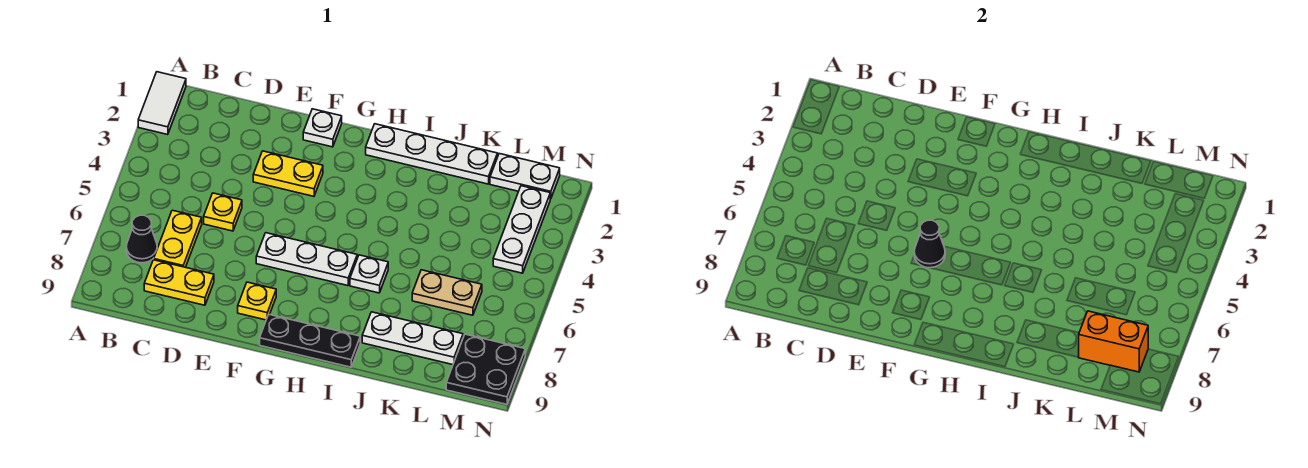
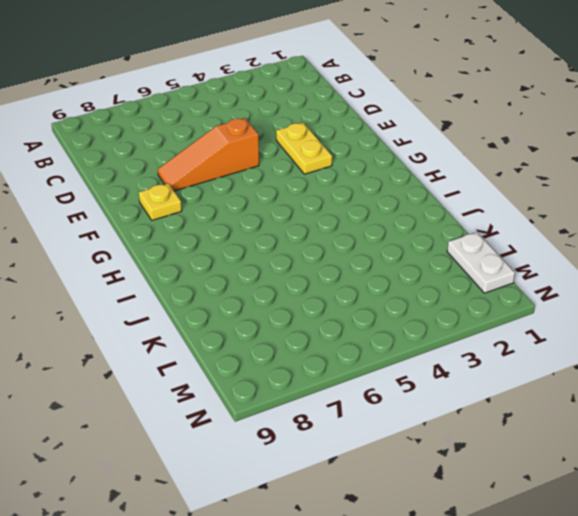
orange slope E5:E7 level 1 top 5 -> none
none -> white tile A1:A2 level 1
none -> black cone B7 level 1
none -> yellow plate C6:C7 level 1

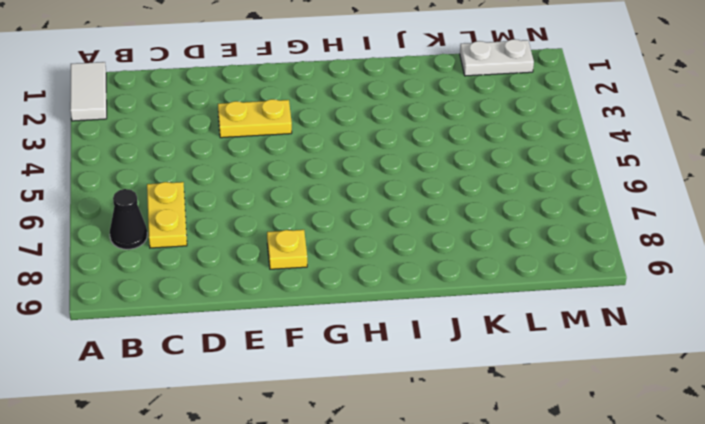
none -> yellow plate C8:D8 level 1
none -> yellow plate D5 level 1
none -> white plate F1 level 1

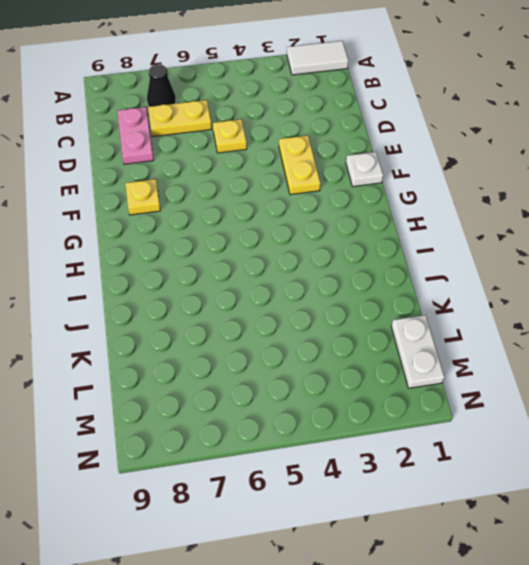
pink plate C8:D8 level 1 -> yellow plate C8:D8 level 1
none -> white plate F6:H6 level 1
none -> black plate G9:I9 level 1
none -> white plate H1:K1 level 1

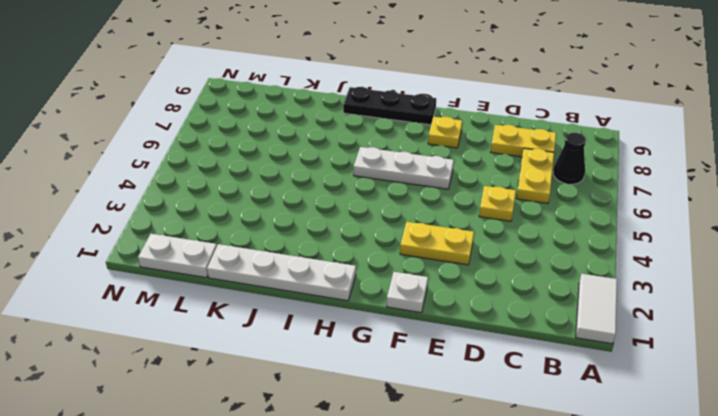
none -> white plate I6 level 1
none -> white plate J8:L8 level 1
none -> tan plate K6:L6 level 1

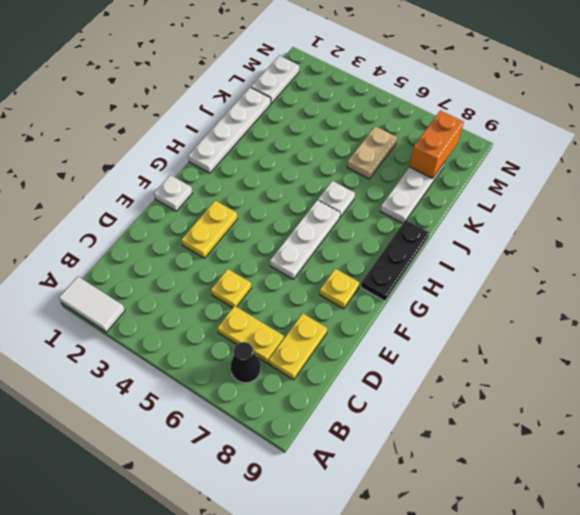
none -> white plate M2:M4 level 1
none -> black plate M8:N9 level 1
none -> black cone F6 level 2

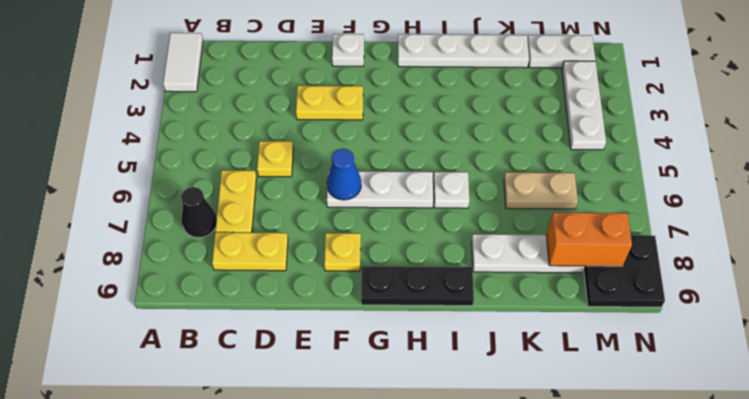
blue cone F6 level 2 -> black cone F6 level 2

